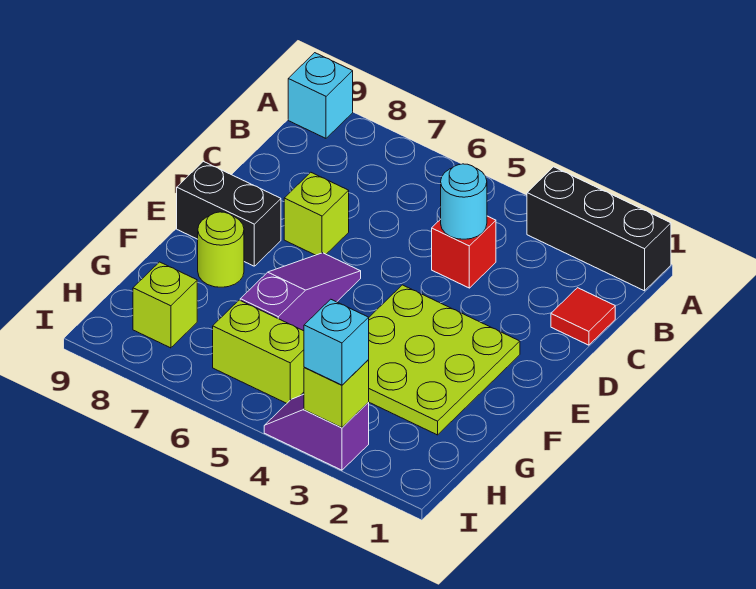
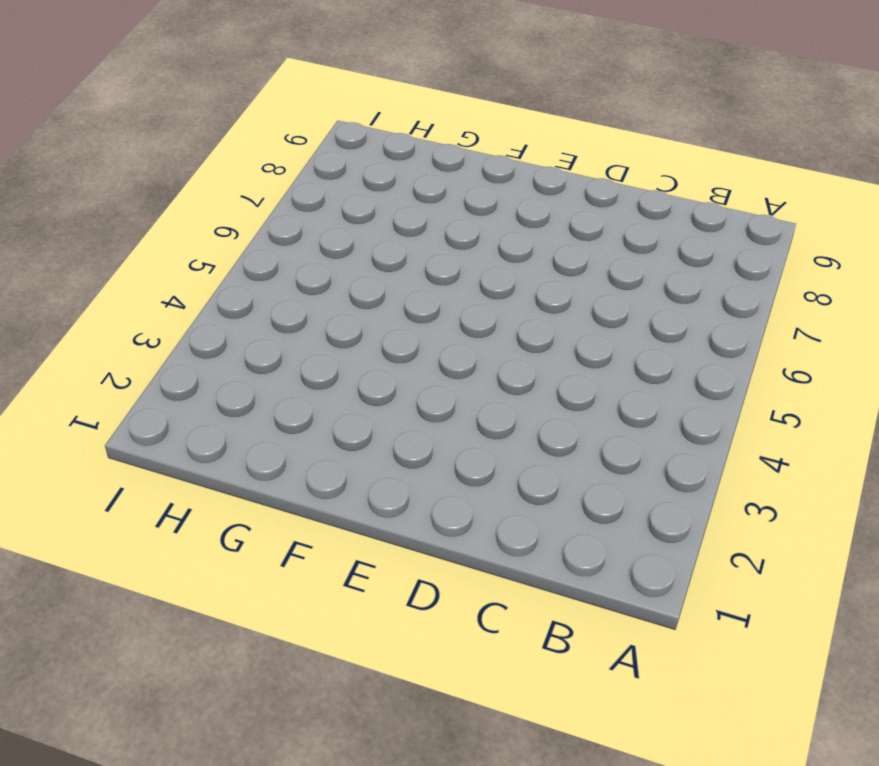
none -> black brick A1:A3 level 1
none -> cyan brick A9 level 1
none -> red tile C1 level 1

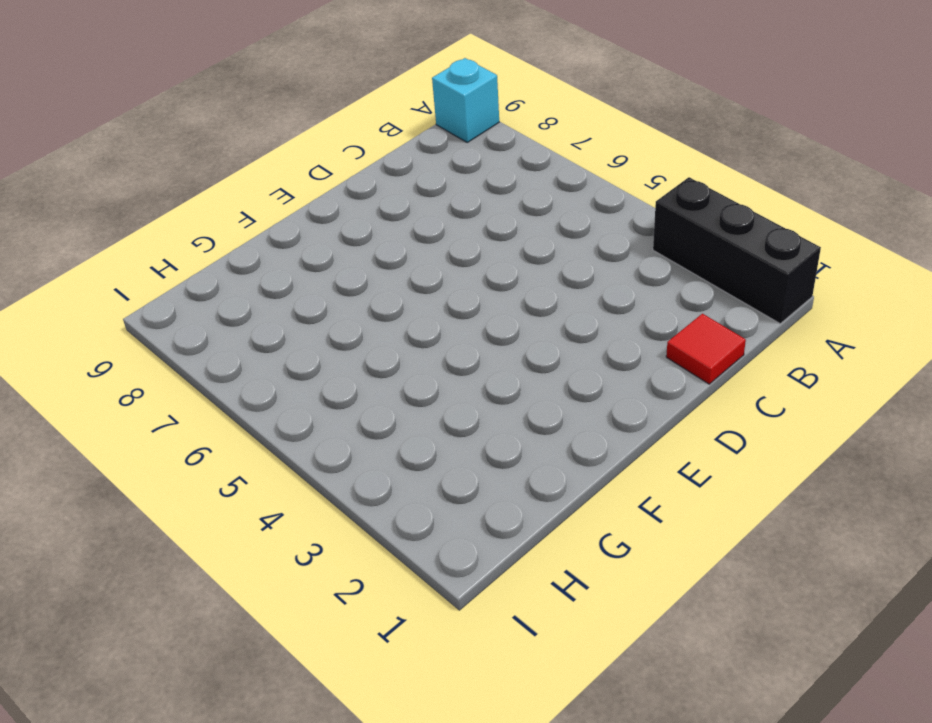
none -> red brick C4 level 1
none -> lime brick D7 level 1
none -> lime plate E2:G4 level 1

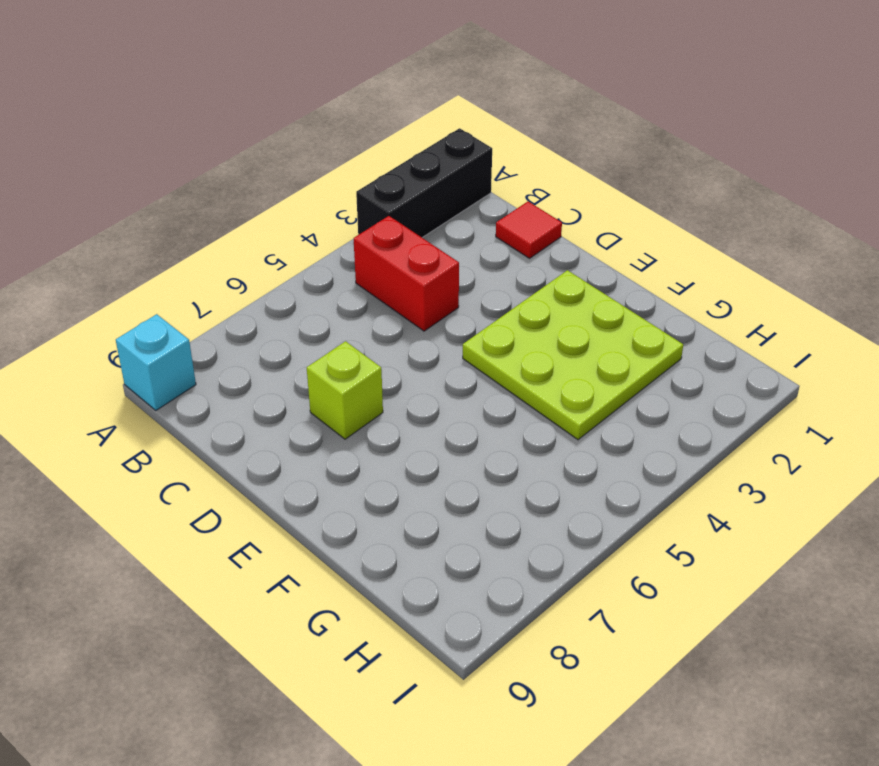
red brick B4:C4 level 1 -> red brick C4 level 1
none -> purple slope E6:G6 level 1 top G
none -> black brick E8:E9 level 1
none -> lime round brick F8 level 1

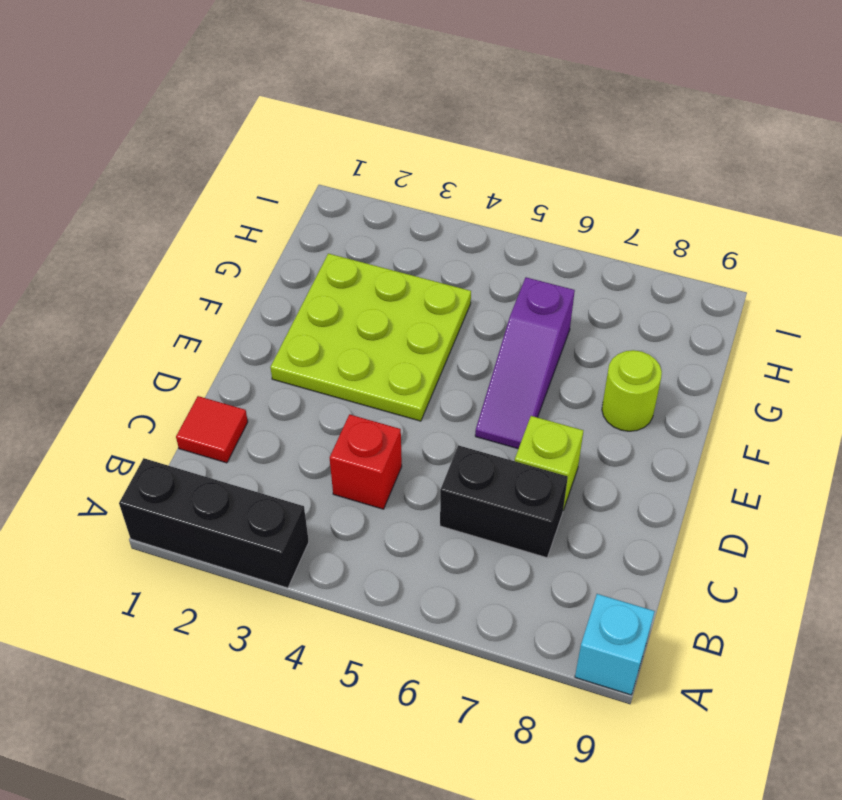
black brick C6:C7 level 1 -> black brick E8:E9 level 1
none -> lime brick H5:H6 level 1
none -> lime brick H8 level 1
none -> purple slope I3:I4 level 1 top 3

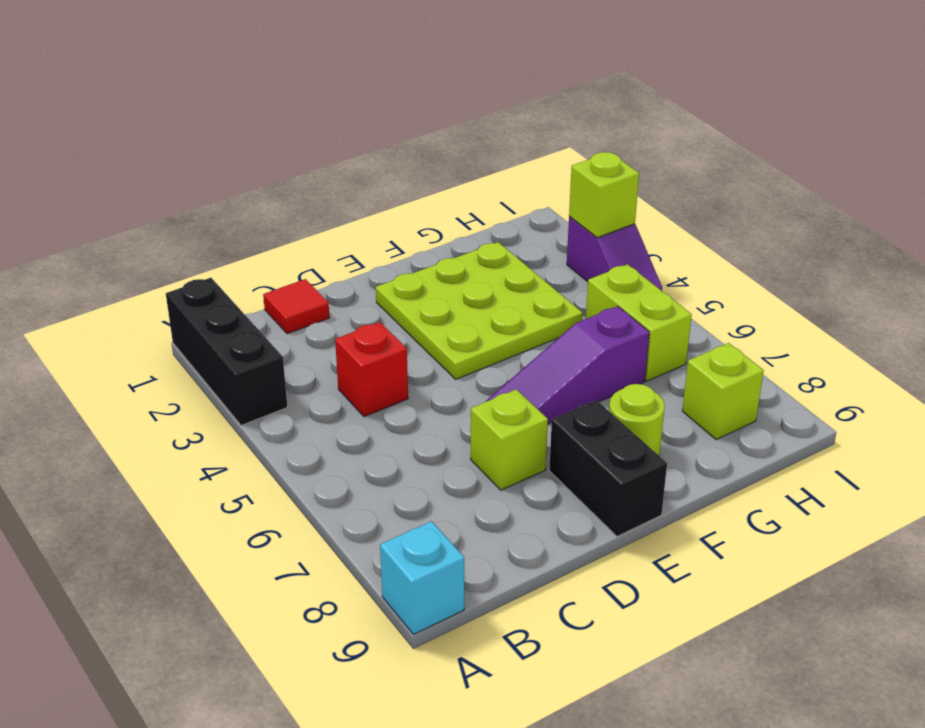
none -> cyan round brick C4 level 2
none -> cyan brick I3 level 3

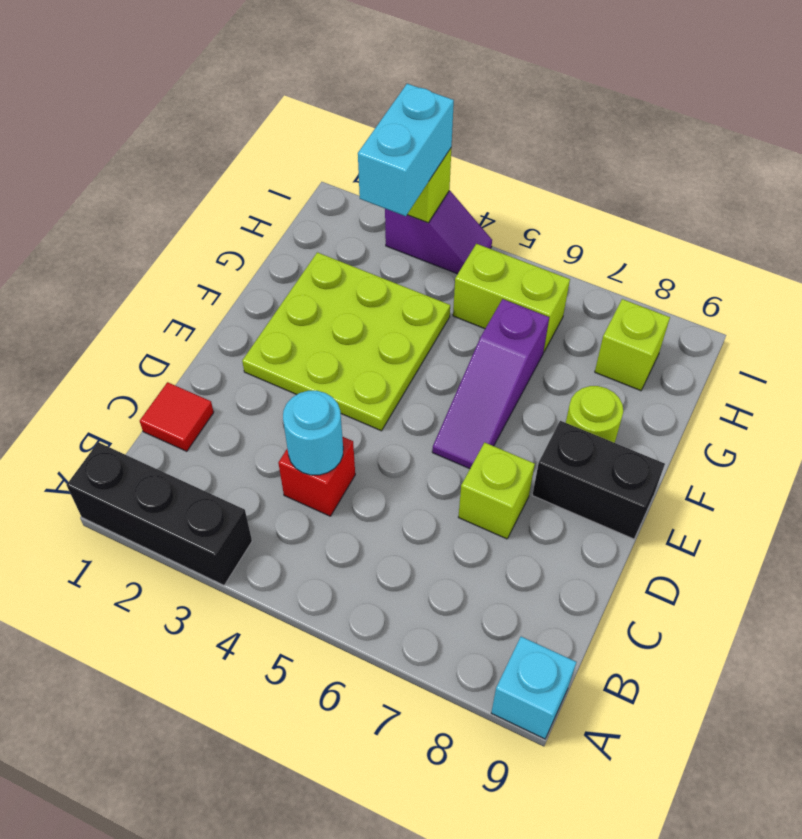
cyan brick H3:I3 level 3 -> cyan brick I3 level 3

